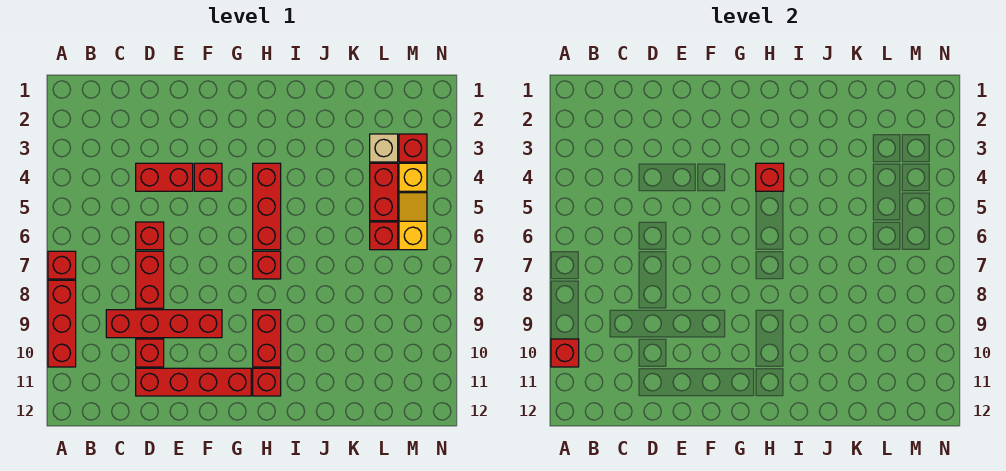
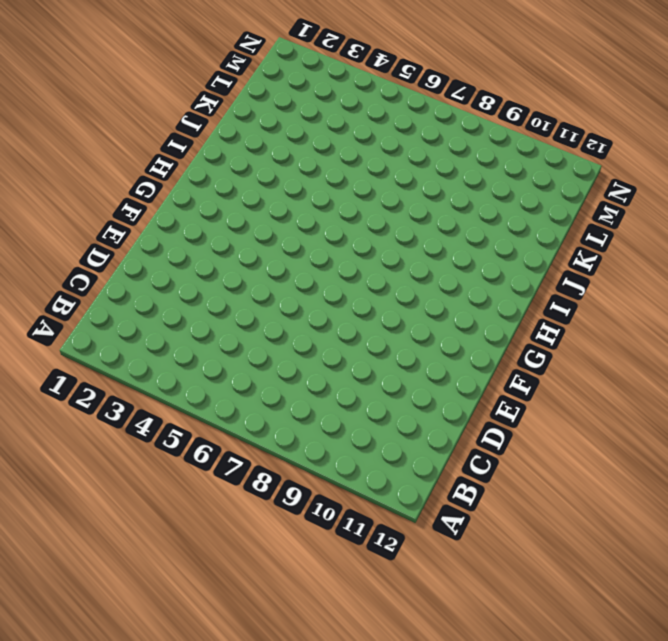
none -> red brick A7 level 1
none -> red brick A8:A10 level 1
none -> red brick C9:F9 level 1

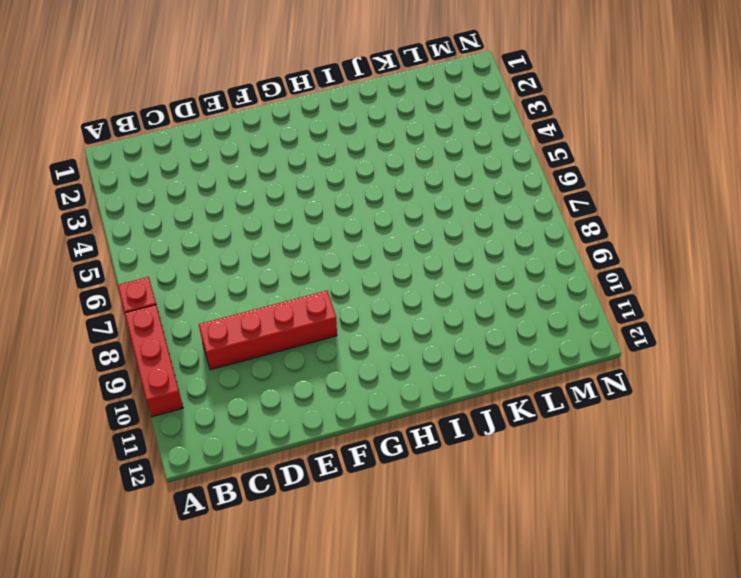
none -> red brick D4:E4 level 1
none -> red brick D6 level 1
none -> red brick D7:D8 level 1

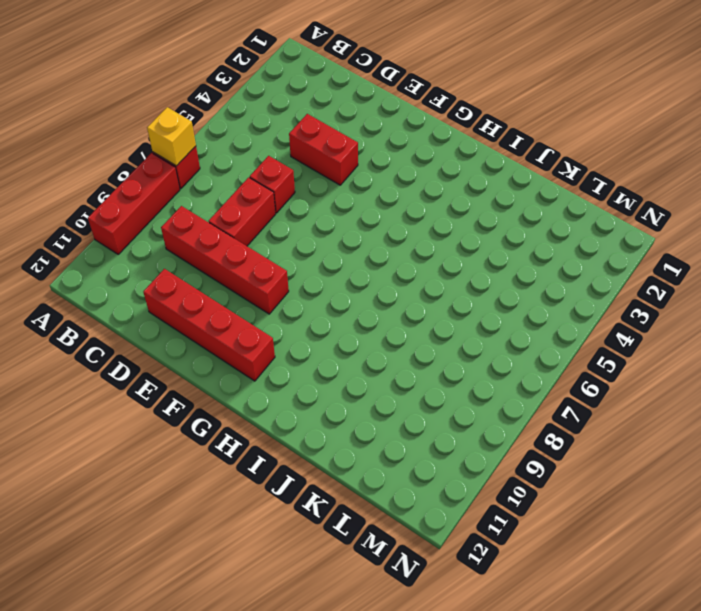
yellow brick A7 level 2 -> yellow brick M4 level 1
none -> red brick D10 level 1
none -> red brick F4 level 1
none -> red brick H4:H6 level 1

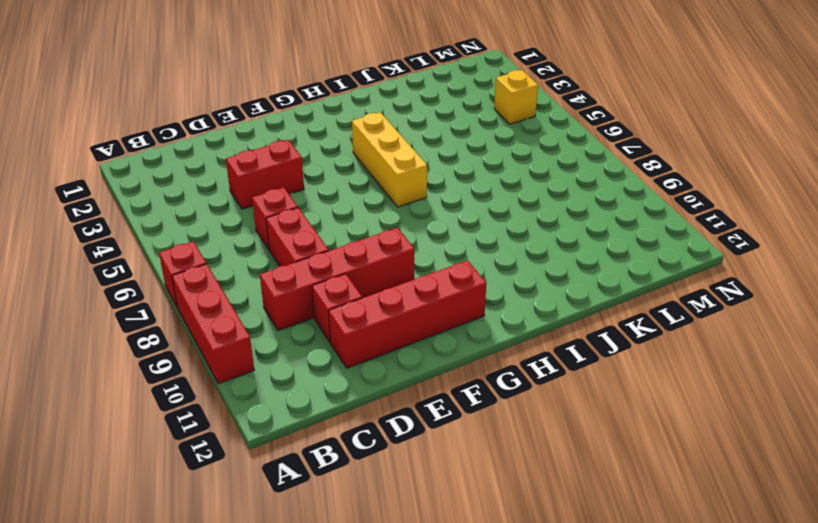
yellow brick H4:H6 level 1 -> red brick H4:H6 level 1
none -> red brick F4 level 1
none -> red brick H7 level 1
none -> red brick H9:H10 level 1

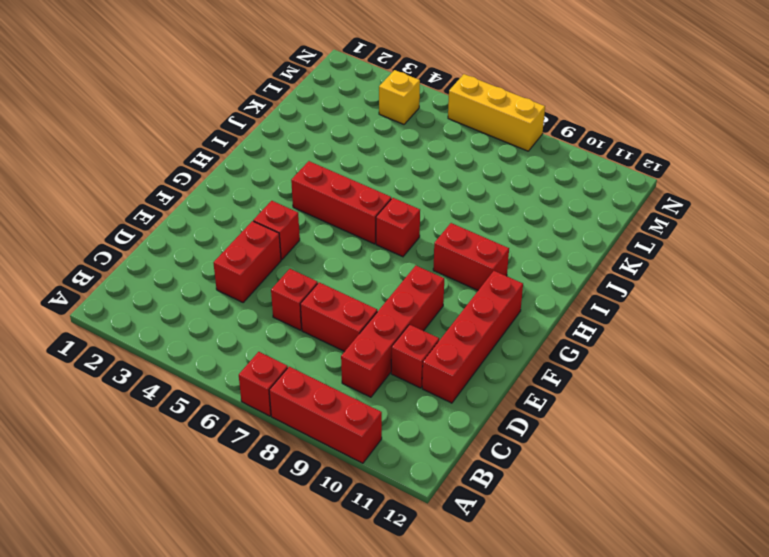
yellow brick N6:N8 level 1 -> none
none -> red brick H11 level 1
none -> tan brick L3 level 1
none -> red brick L4:L5 level 1

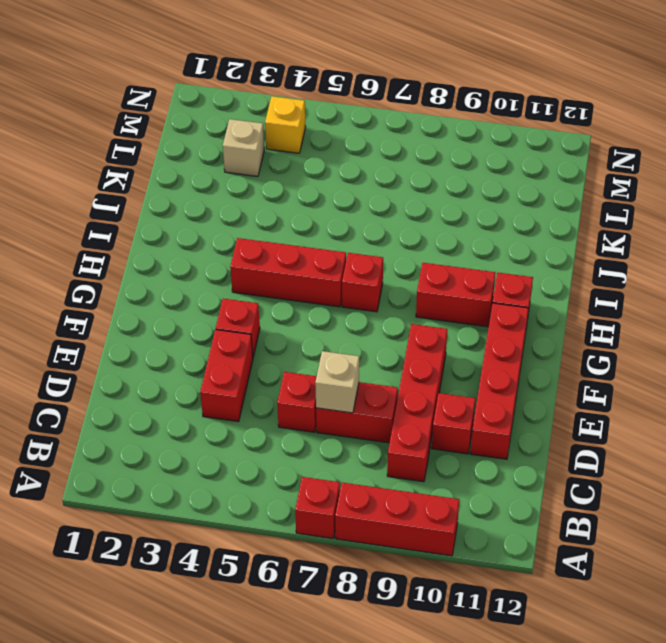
tan brick D7 level 2 -> none
none -> red brick L4:L5 level 1
none -> red brick L6 level 1
none -> red brick M3 level 1

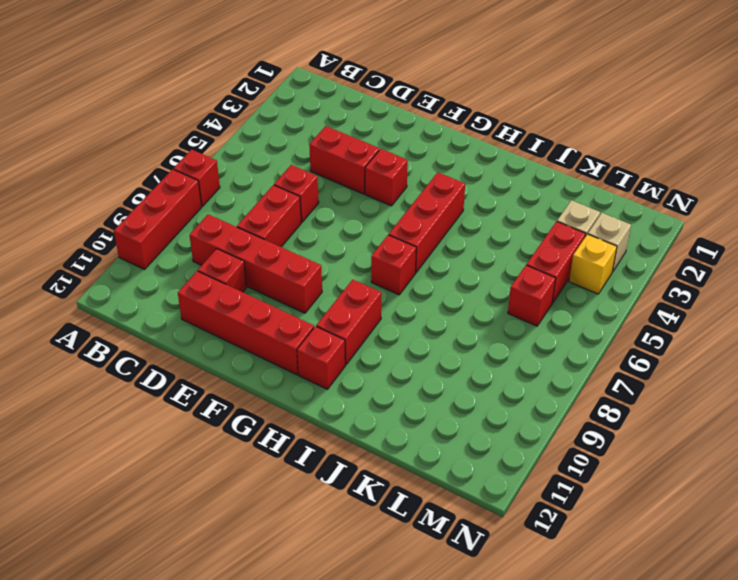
tan brick M3 level 1 -> red brick M3 level 1
none -> yellow slope M5:M6 level 1 top 6
none -> red brick A10 level 2
none -> red brick H4 level 2

